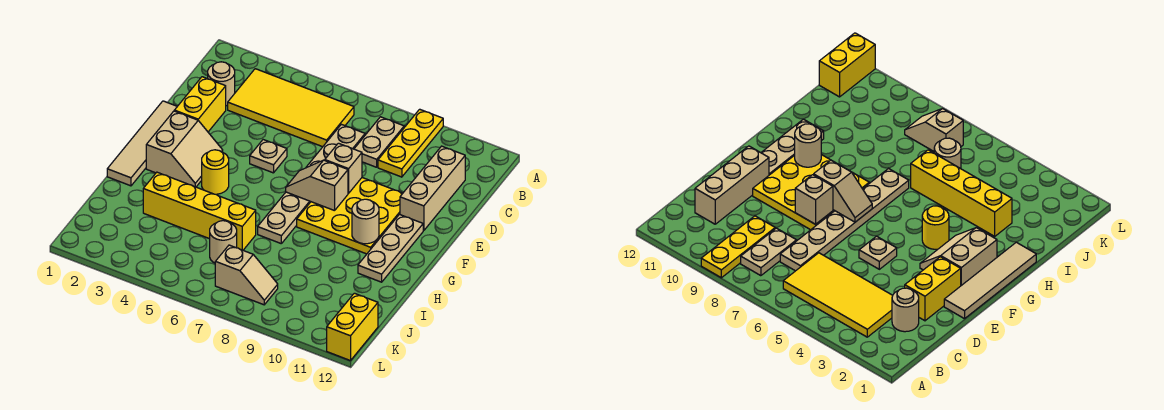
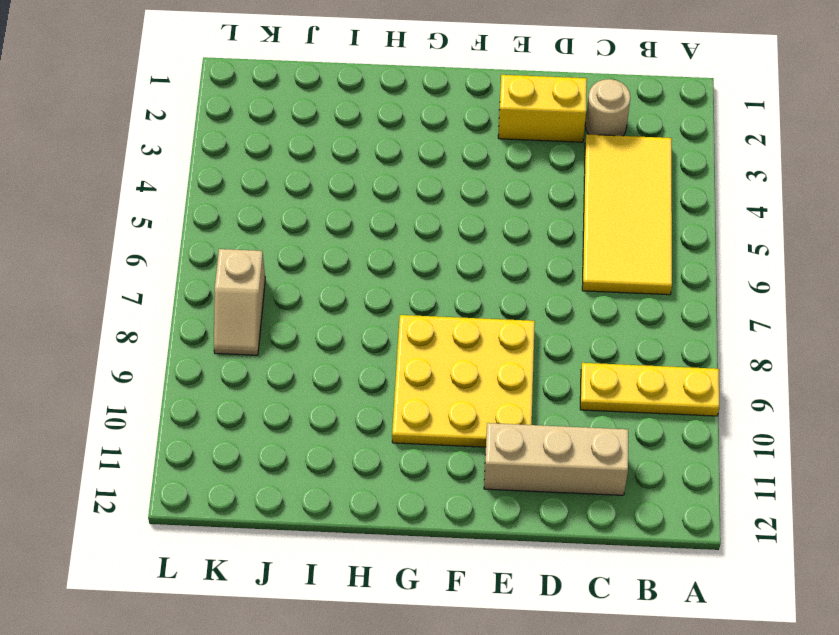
none -> tan plate B8:C8 level 1
none -> tan plate C7:H7 level 1
none -> tan tile E1:H1 level 1

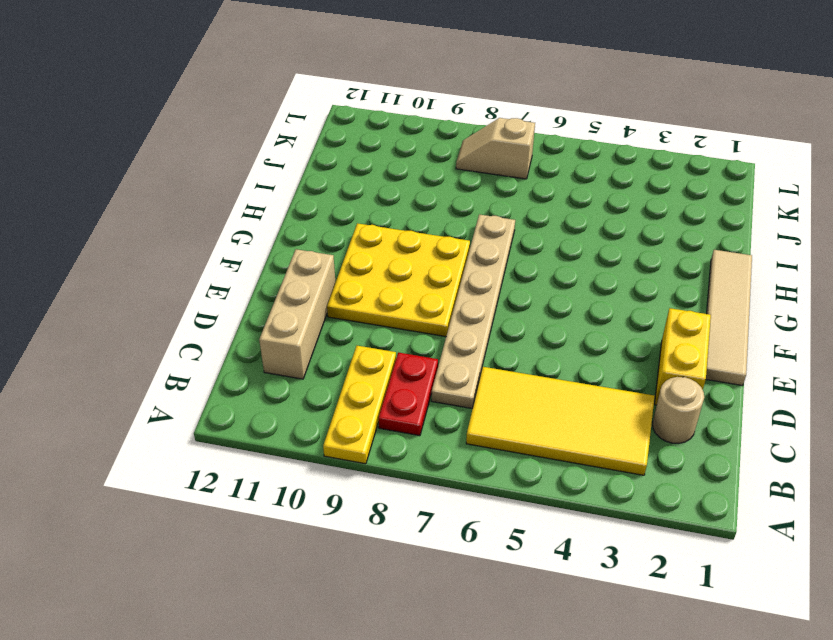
red plate B8:C8 level 1 -> tan plate B8:C8 level 1
none -> tan plate E5 level 1
none -> tan slope F2:G3 level 1 top 2
none -> tan plate F11:H11 level 1

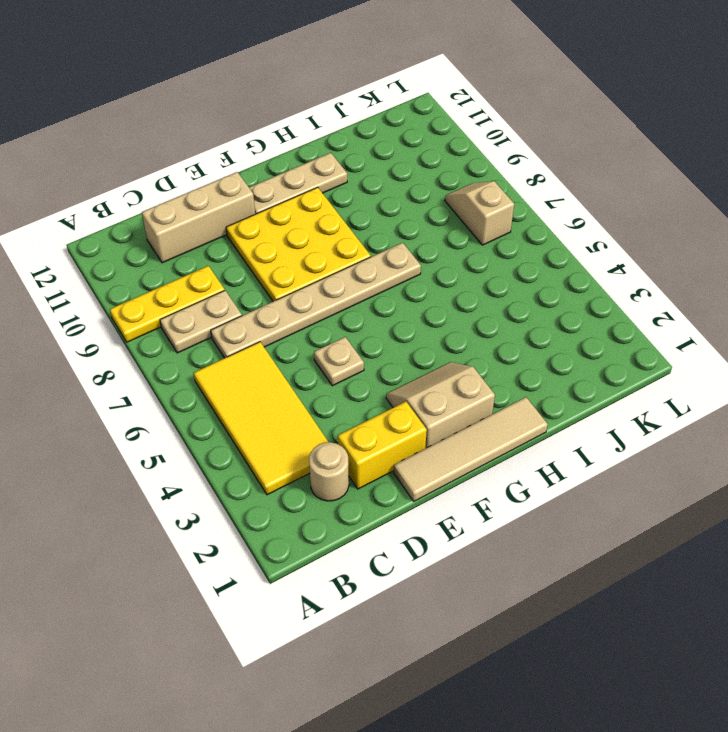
none -> yellow round brick G4 level 1
none -> yellow brick I3:I6 level 1
none -> tan round brick J6 level 1

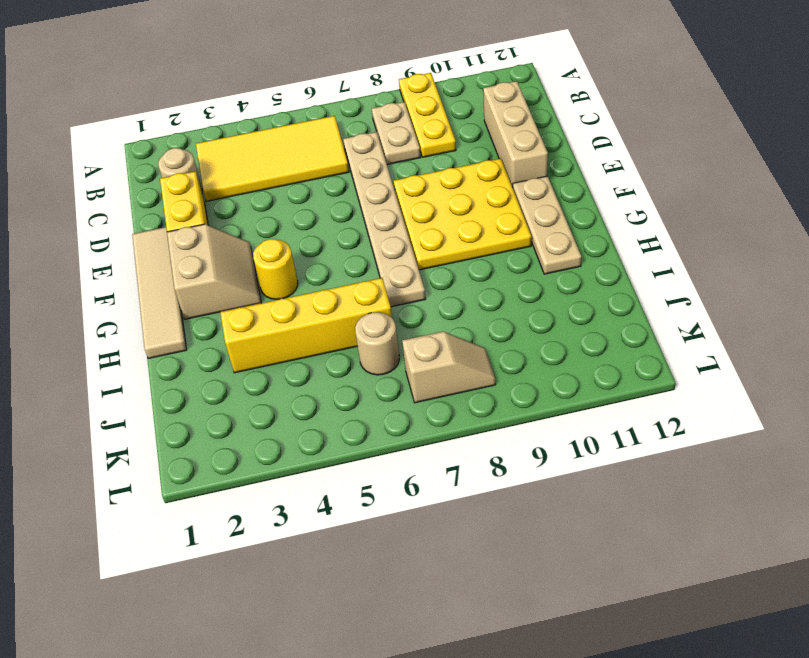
none -> tan plate E5 level 1
none -> yellow brick K12:L12 level 1
none -> tan brick E8 level 2

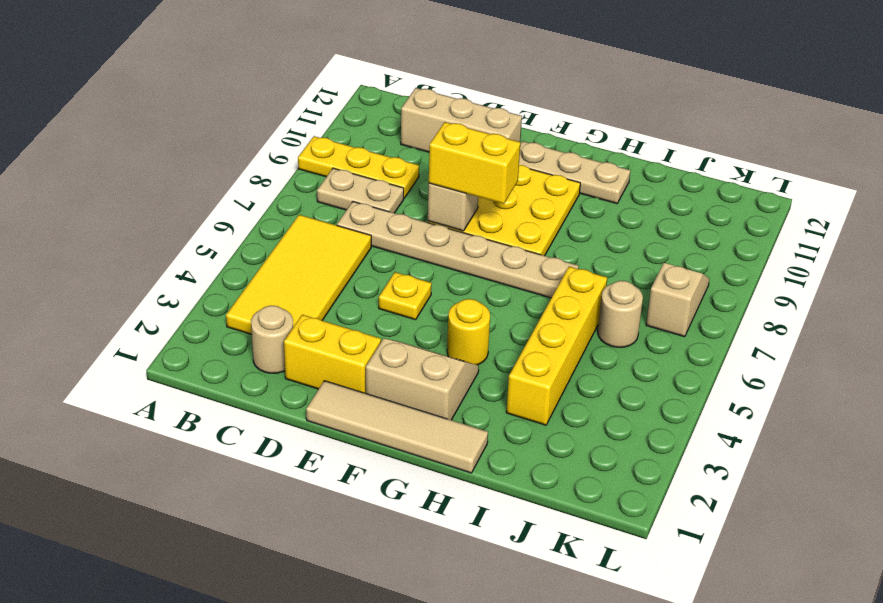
yellow plate E5 level 1 -> tan plate E5 level 1
yellow brick E8:F8 level 3 -> yellow brick K12:L12 level 1
none -> tan slope F7:F8 level 2 top 8
none -> tan round brick G10 level 2

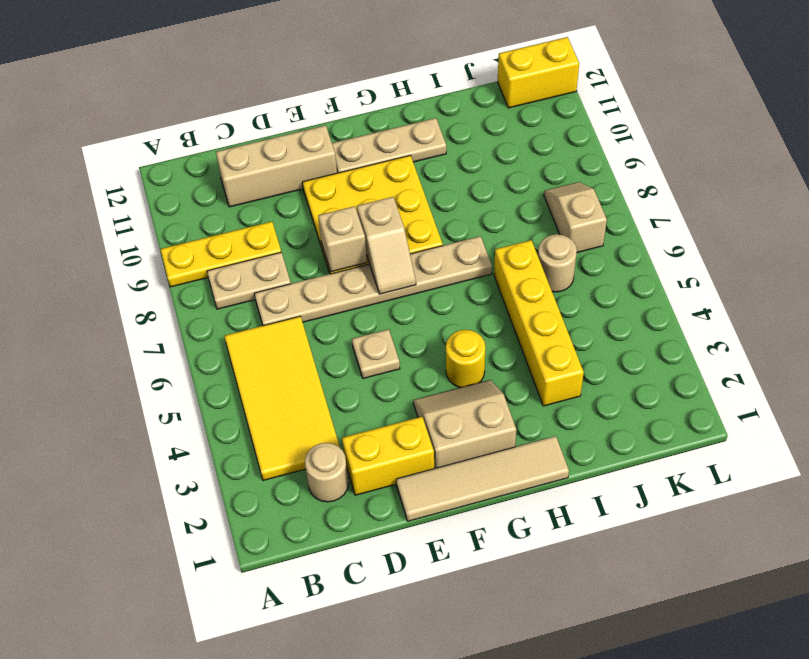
none -> tan round brick G10 level 2

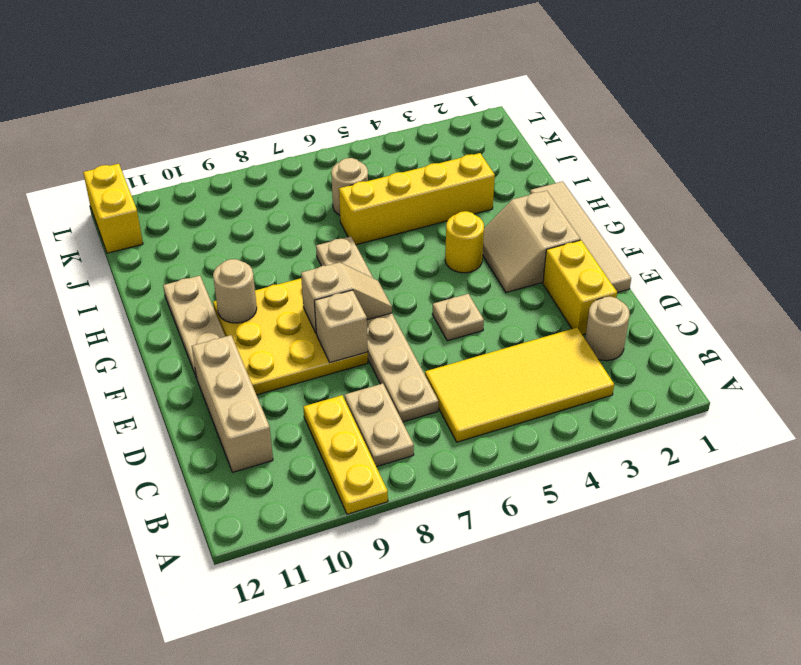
none -> tan slope K7:K8 level 1 top 7

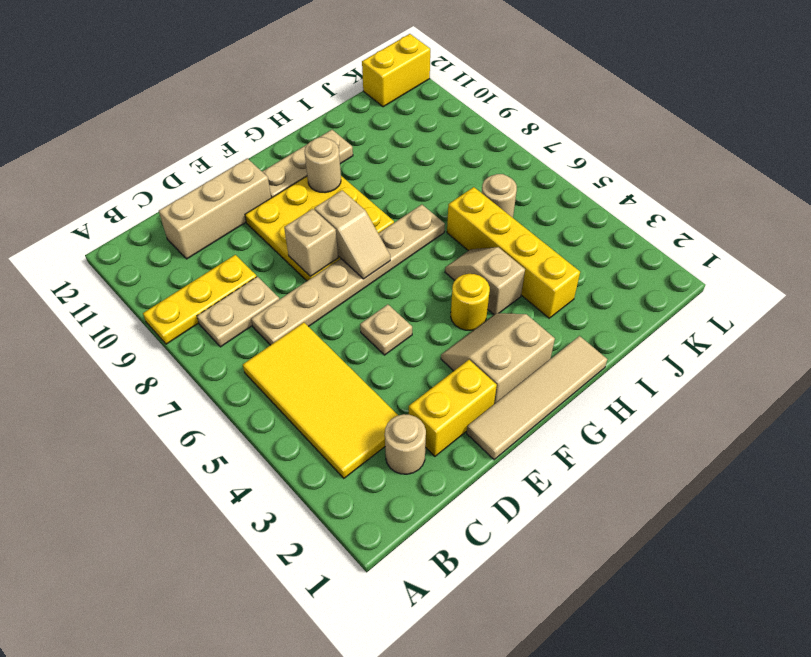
tan slope H4:H5 level 1 top 4 -> tan slope K7:K8 level 1 top 7

